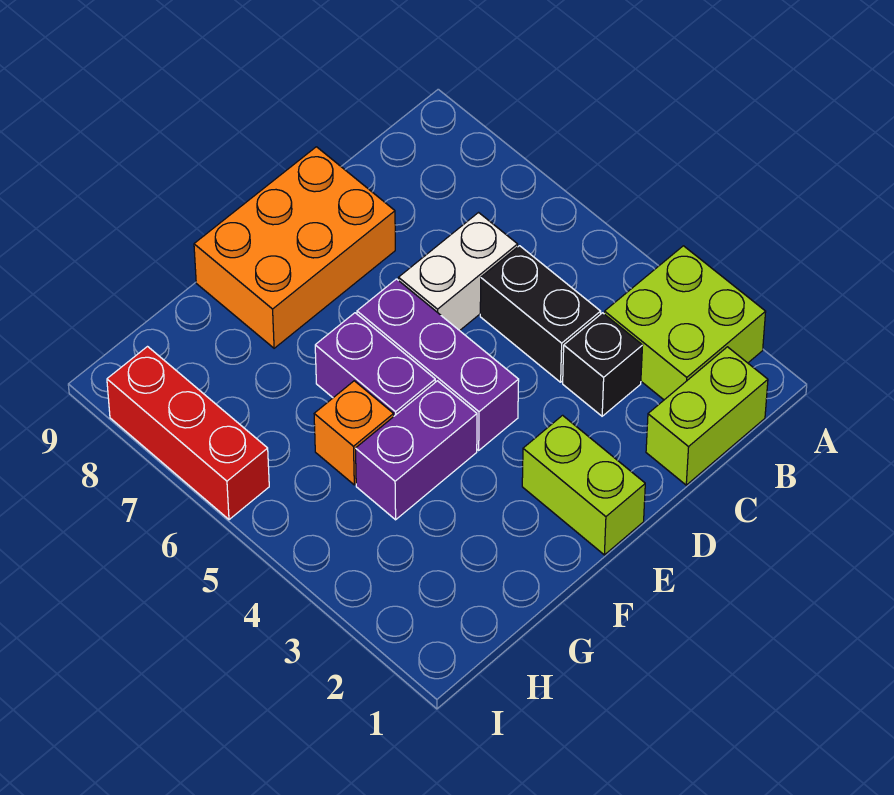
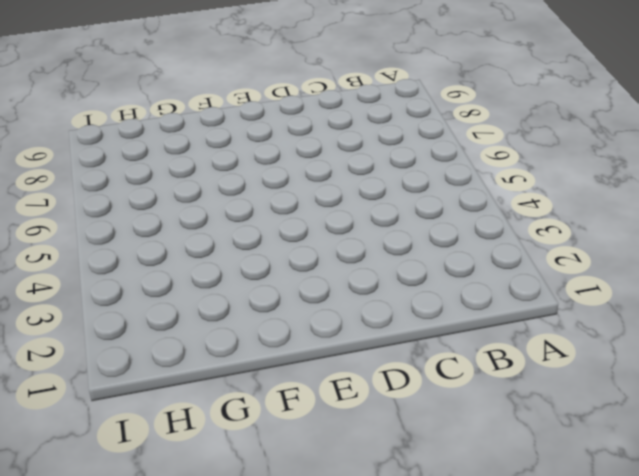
none -> lime brick A2:B3 level 1
none -> lime brick B1:C1 level 1
none -> black brick C3 level 1

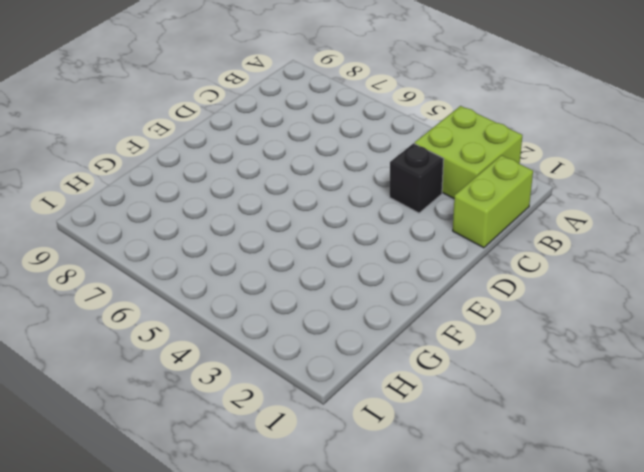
none -> black brick C4:C5 level 1
none -> white brick C6:D6 level 1
none -> orange brick D8:F9 level 1

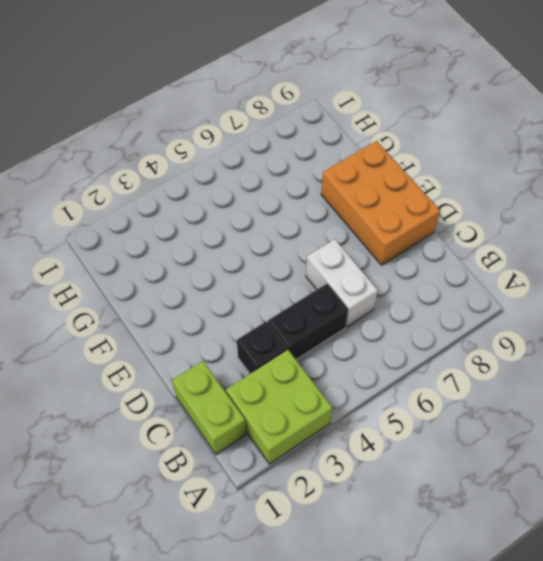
none -> lime brick E1:E2 level 1
none -> purple brick E4:E6 level 1
none -> purple brick F4:G4 level 1

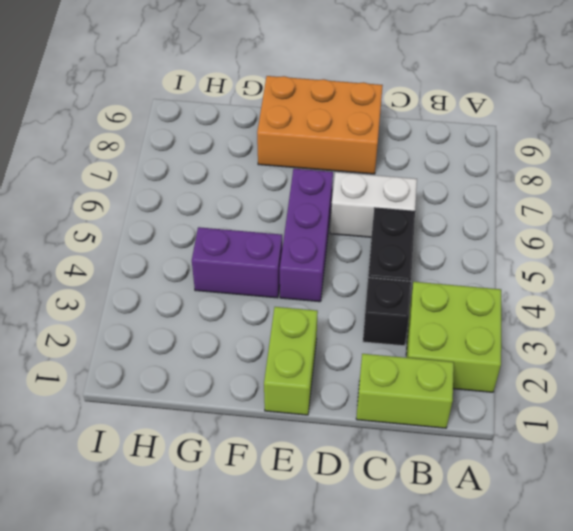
none -> purple brick F5:F6 level 1
none -> orange brick G5 level 1
none -> red brick I6:I8 level 1

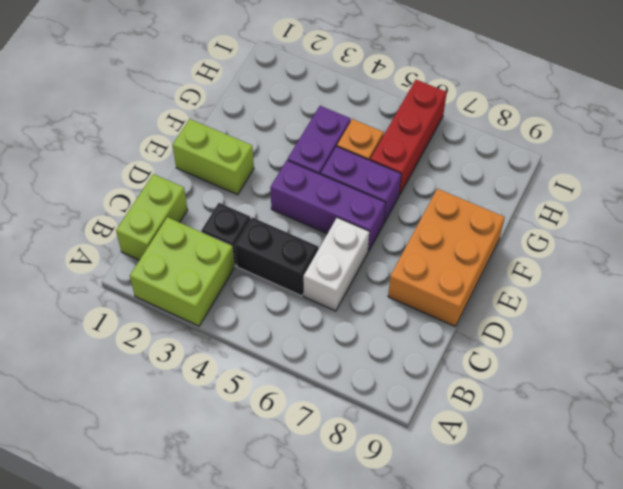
red brick G6:I6 level 1 -> red brick I6:I8 level 1

